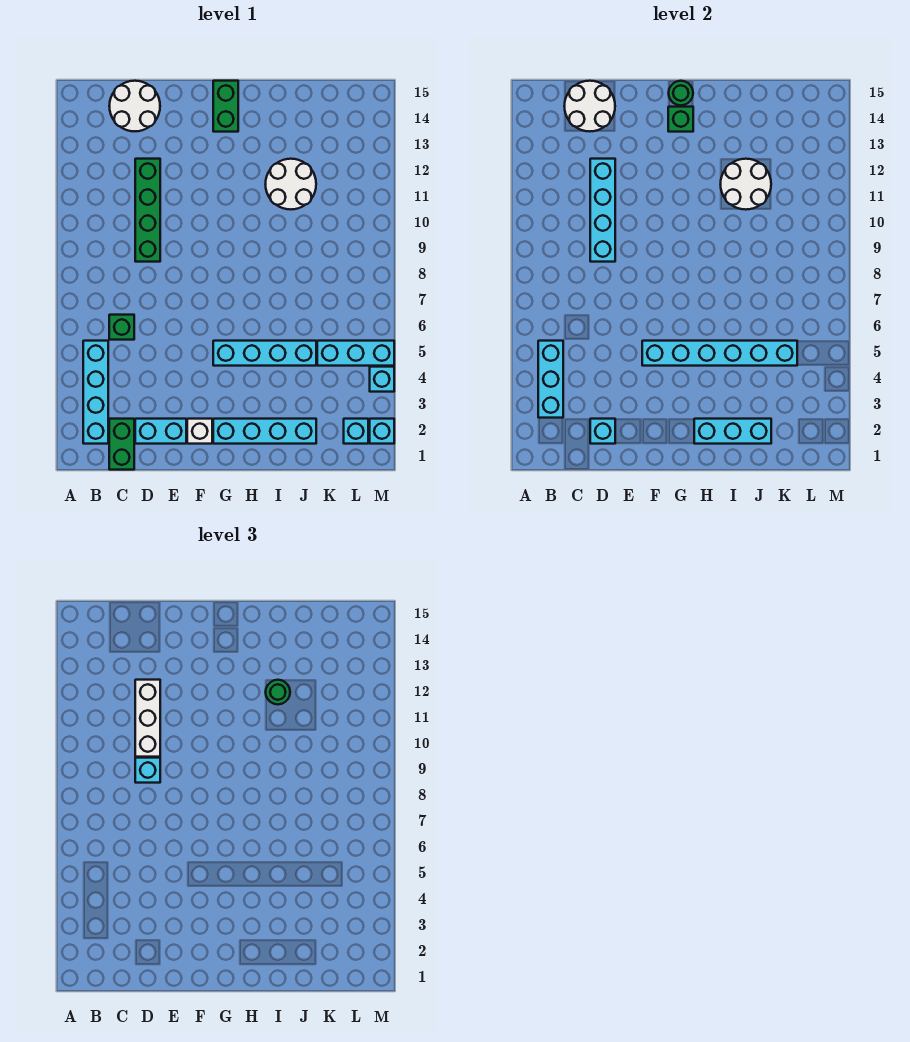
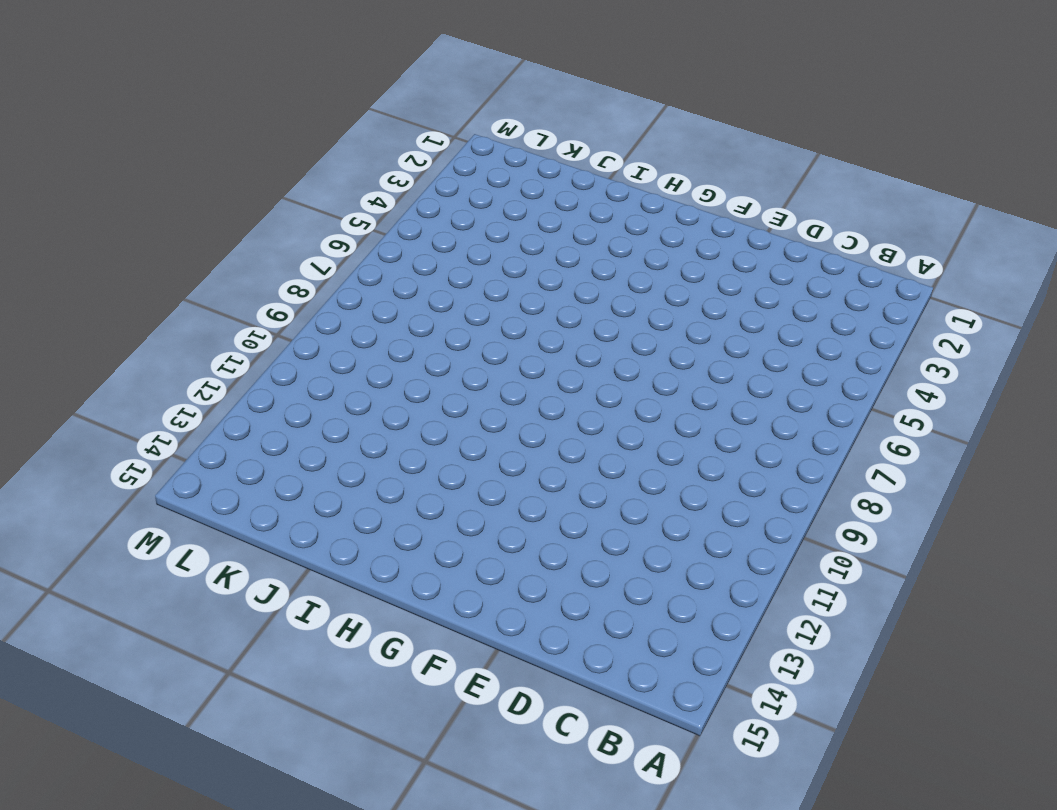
none -> cyan brick B2:B5 level 1
none -> green brick C1:C2 level 1
none -> green brick C6 level 1

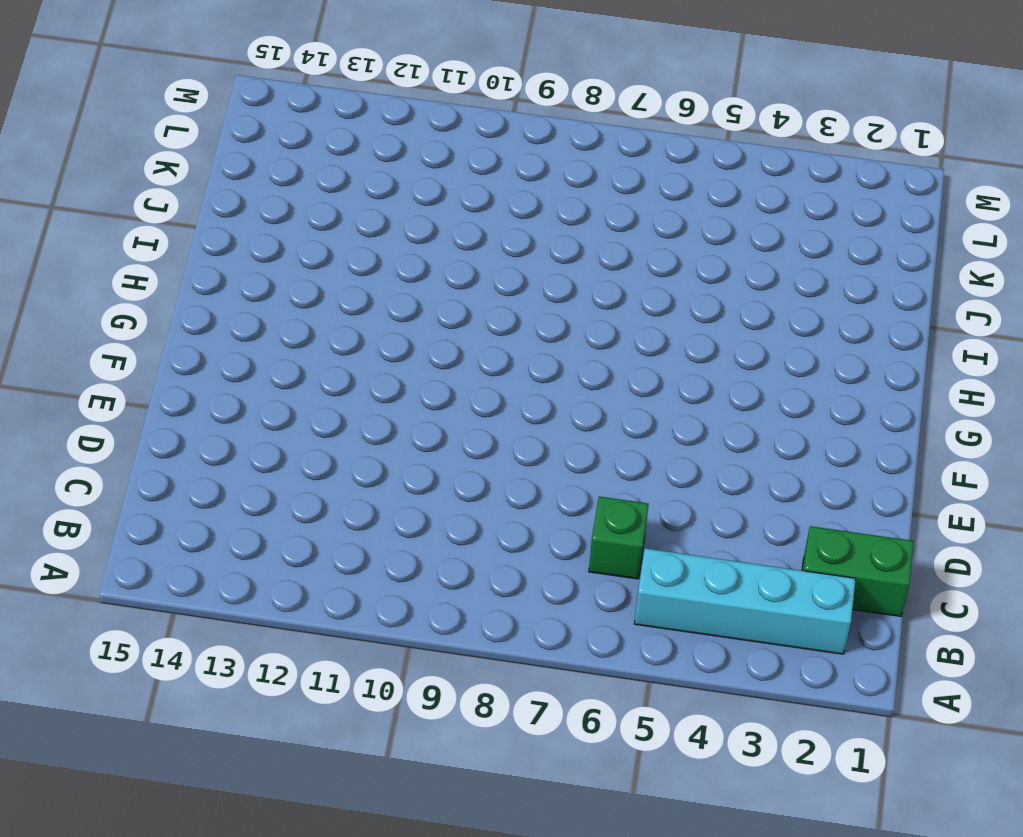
none -> white round brick C14:D15 level 1
none -> cyan brick D2:E2 level 1
none -> green brick D9:D12 level 1

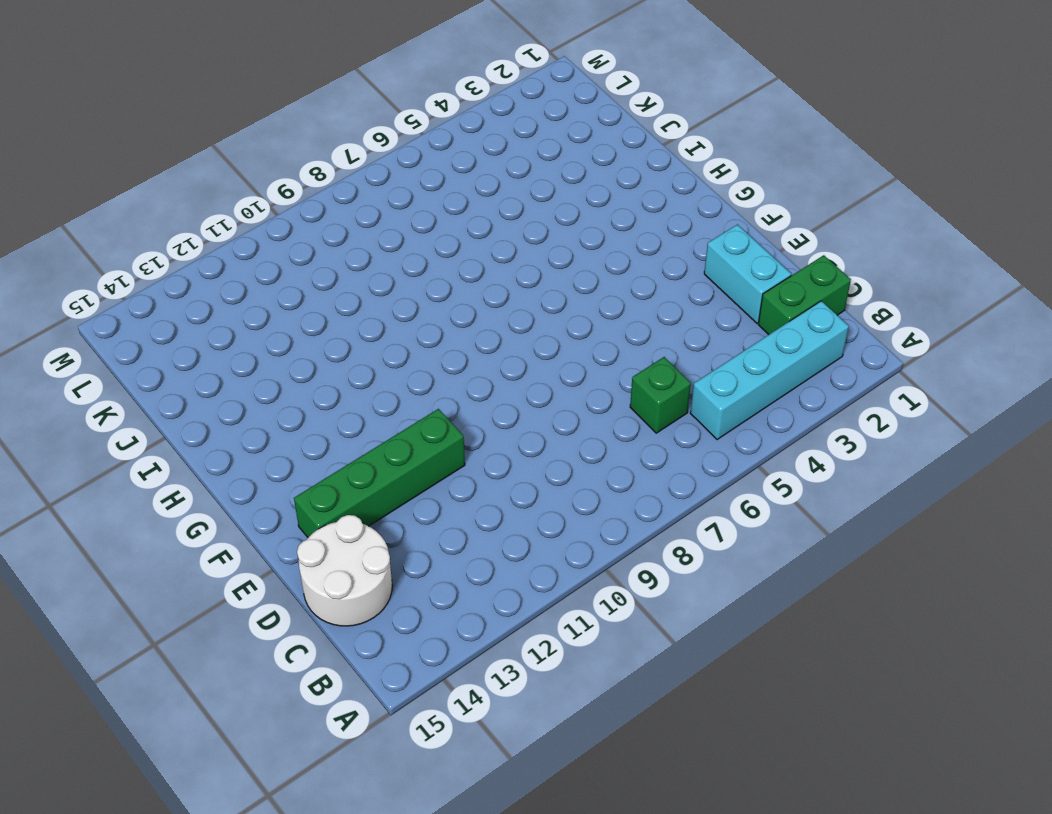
green brick E11:E14 level 1 -> green brick D9:D12 level 1
none -> white brick F2 level 1
none -> cyan brick G2:J2 level 1
none -> cyan brick G5:J5 level 1

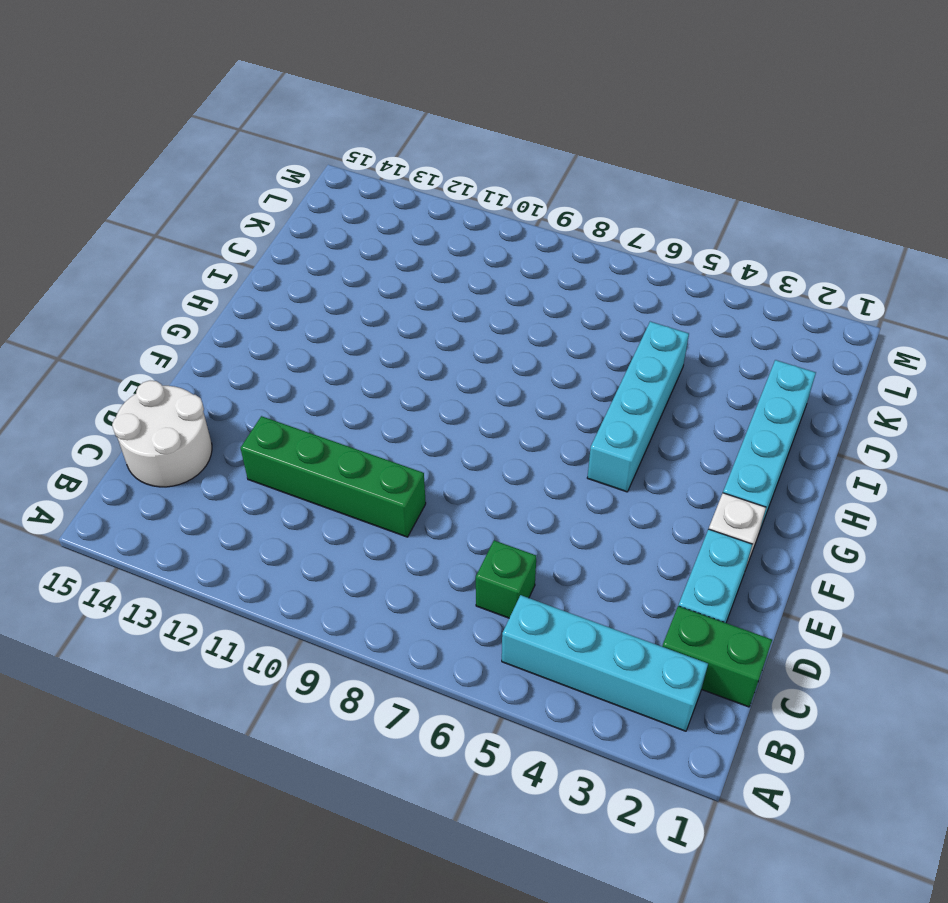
none -> green brick G14:G15 level 1
none -> white round brick I11:J12 level 1
none -> cyan brick K5:M5 level 1

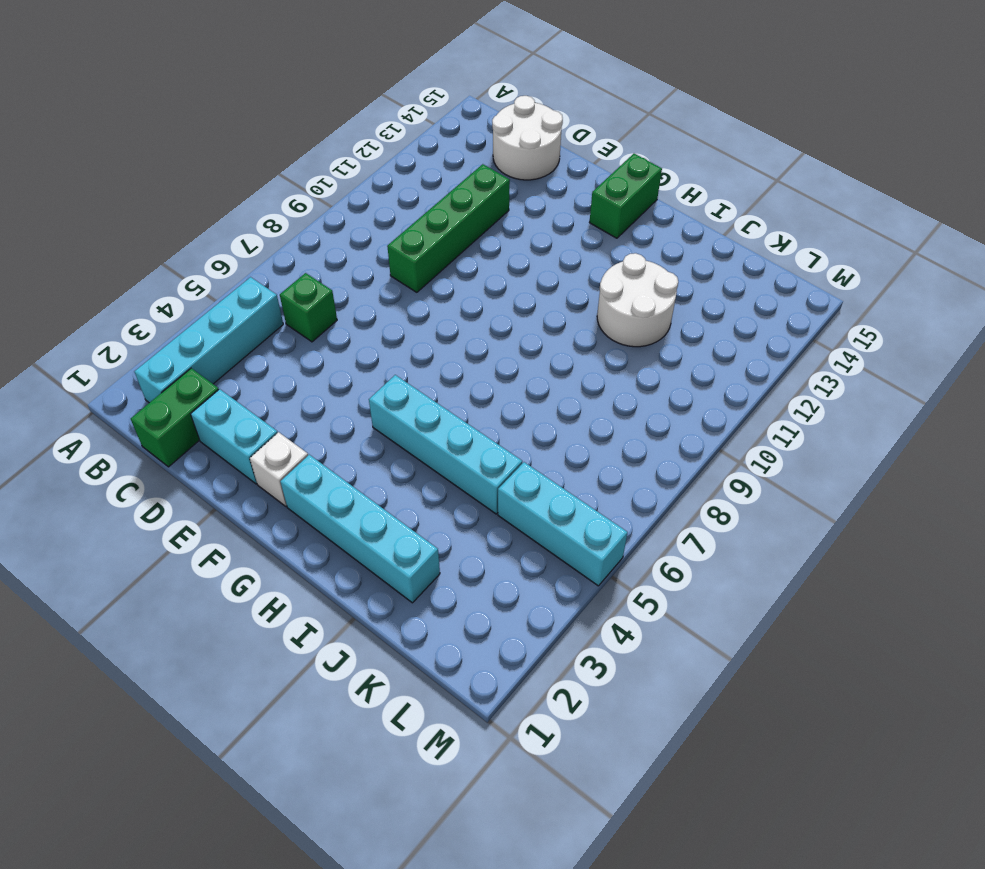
none -> cyan brick L2 level 1
none -> cyan brick M2 level 1
none -> cyan brick M4 level 1

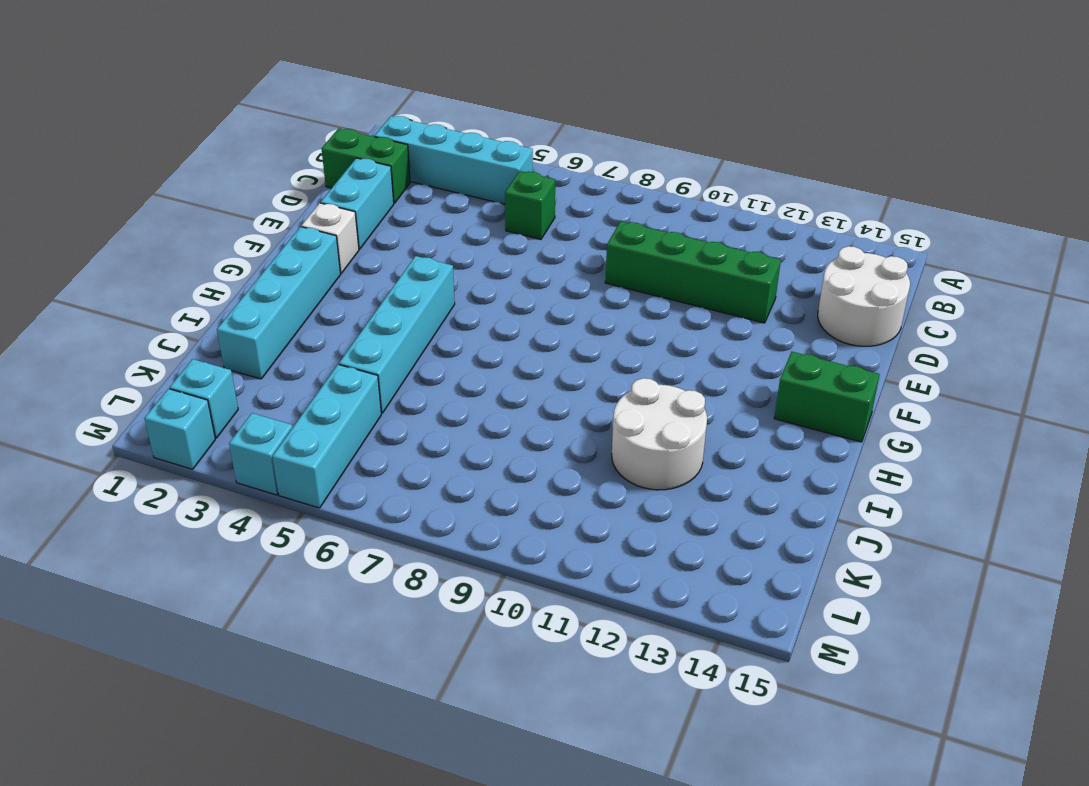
none -> cyan brick B3:B5 level 2
none -> white round brick C14:D15 level 2
none -> cyan brick D2 level 2

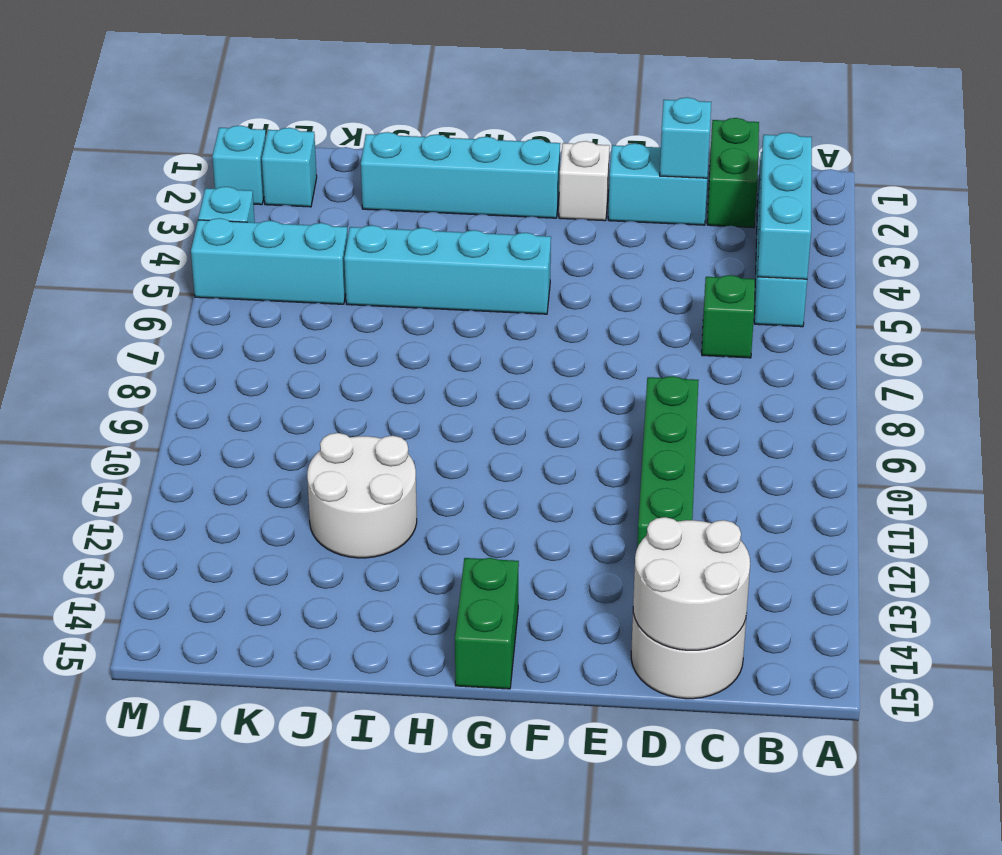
none -> cyan brick D9:D12 level 2
none -> cyan brick F5:K5 level 2
none -> green brick G14 level 2

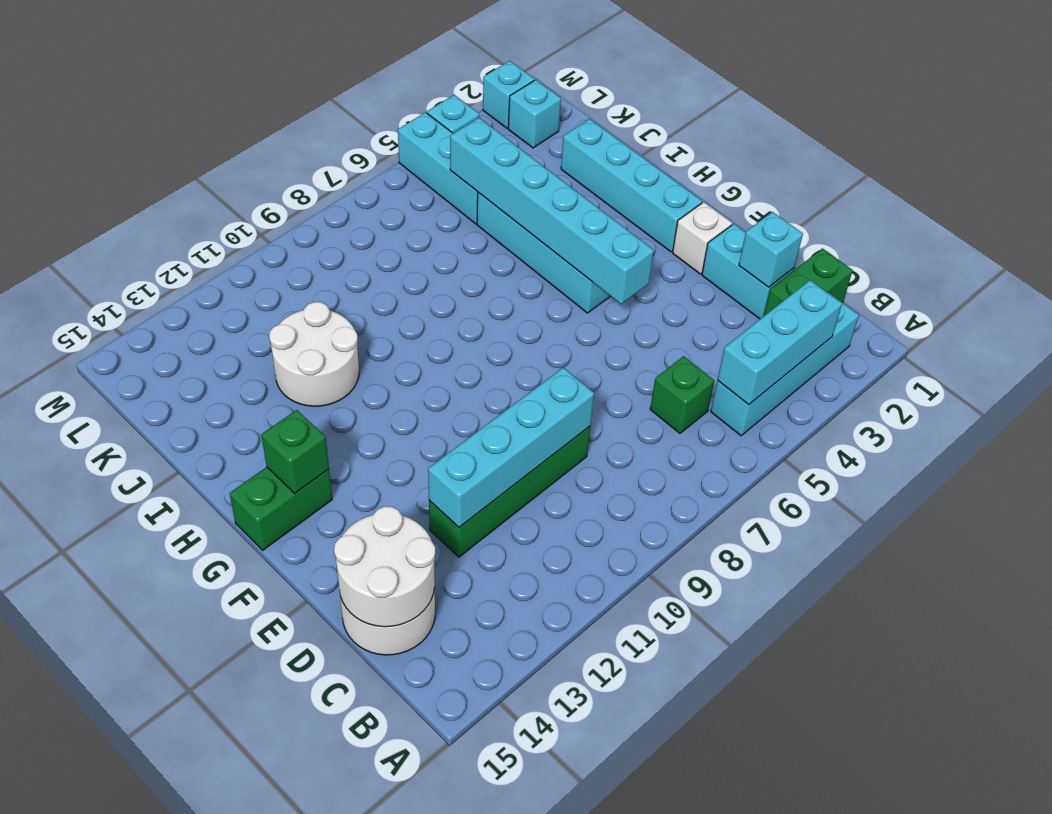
none -> green round brick G15 level 2
none -> cyan brick H2:J2 level 2
none -> white round brick I11:J12 level 2

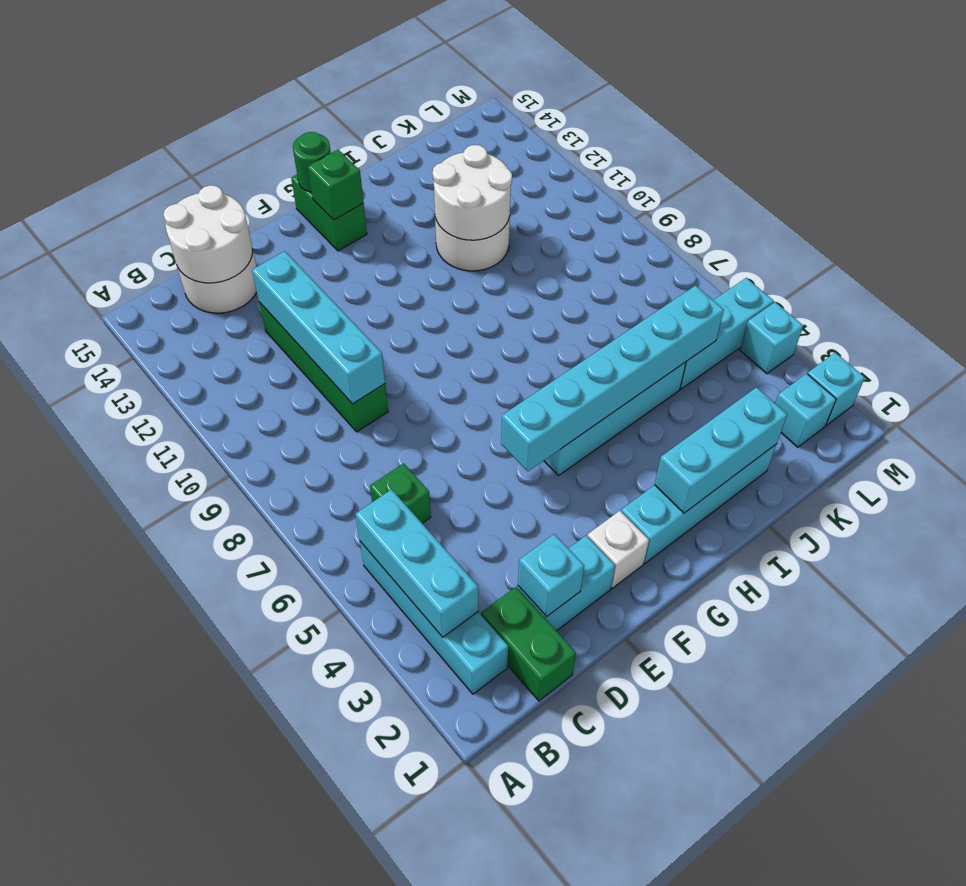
none -> cyan brick D9 level 3
none -> white brick D10:D12 level 3
none -> green round brick I12 level 3

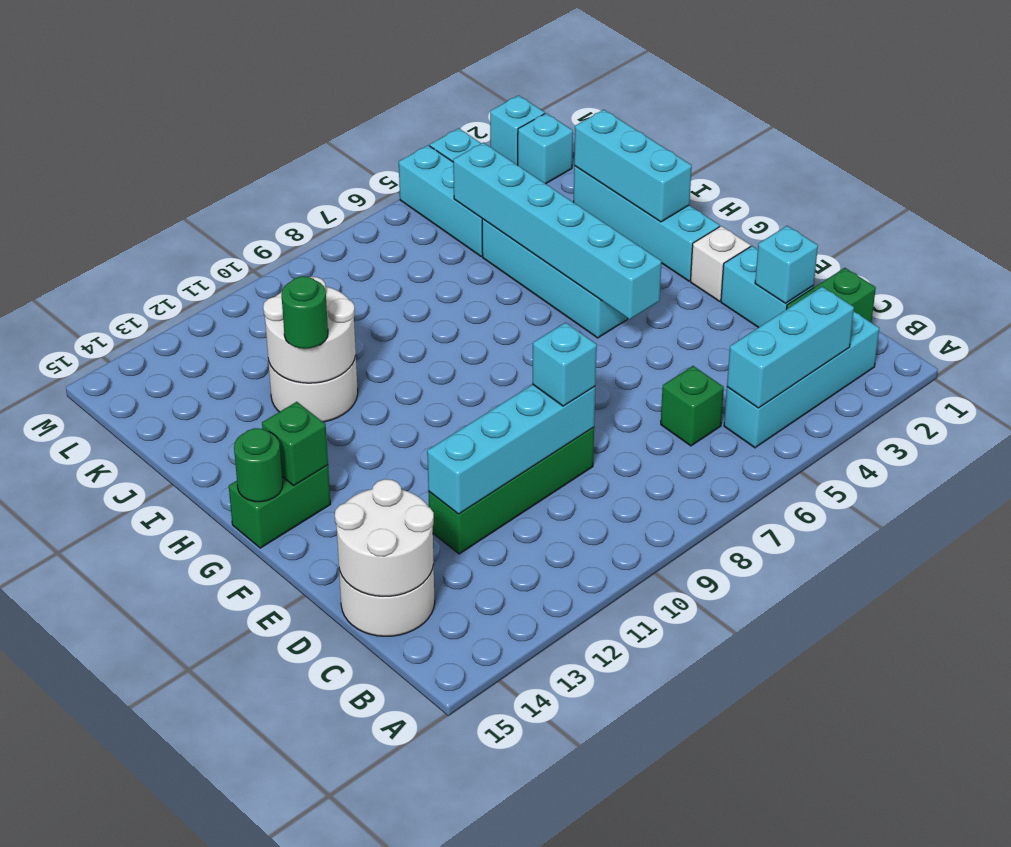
none -> white brick D10:D12 level 3

